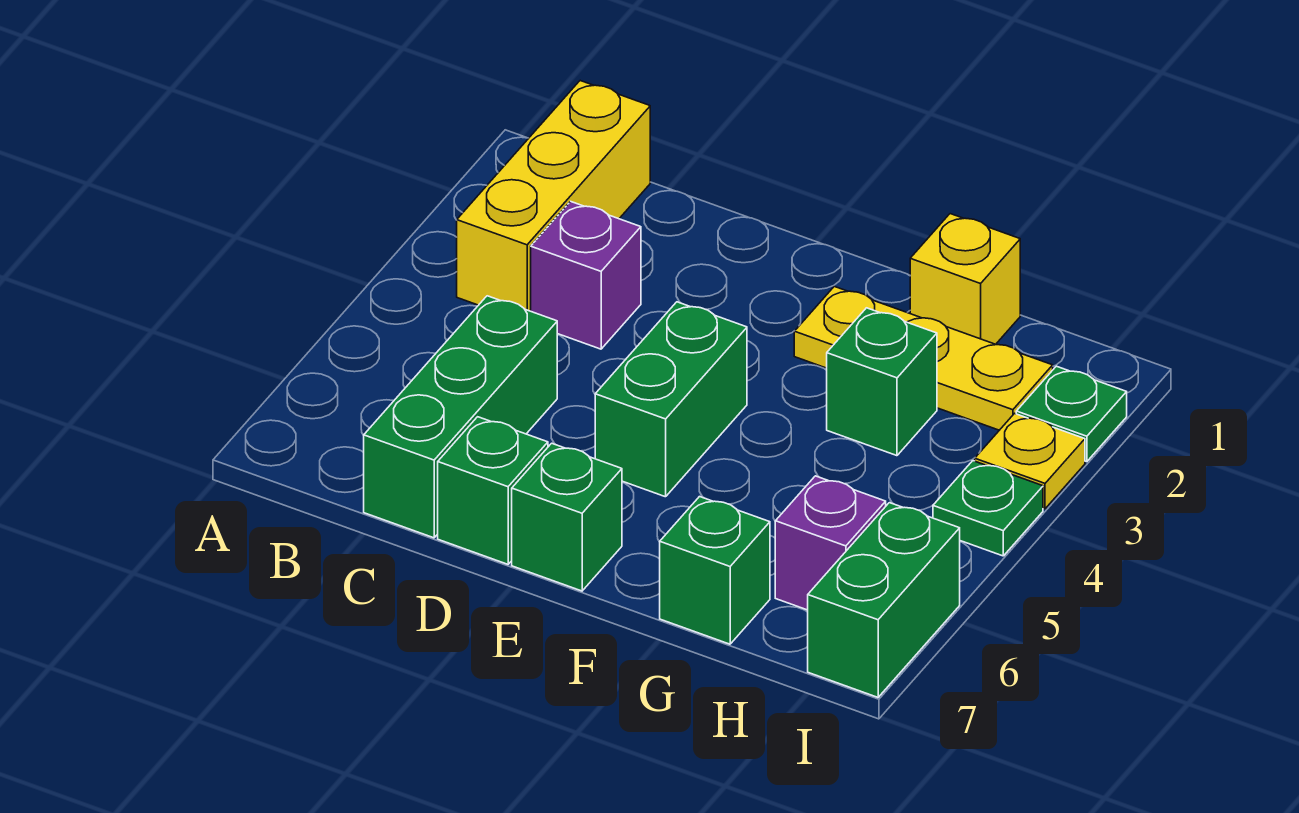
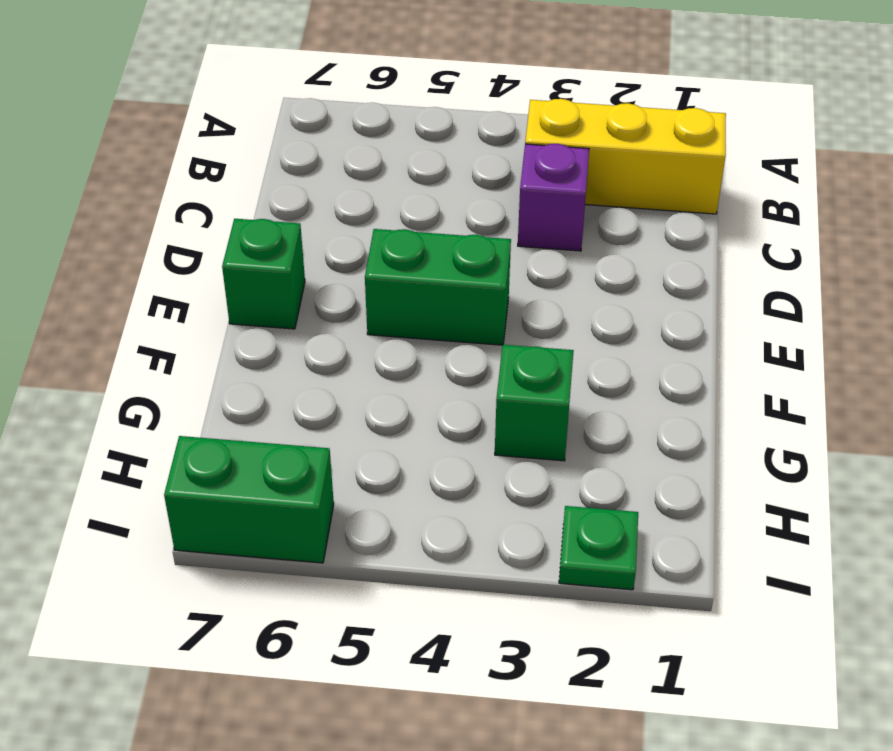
none -> green brick C5:C7 level 1
none -> green brick D7 level 1
none -> yellow plate F2:H2 level 1

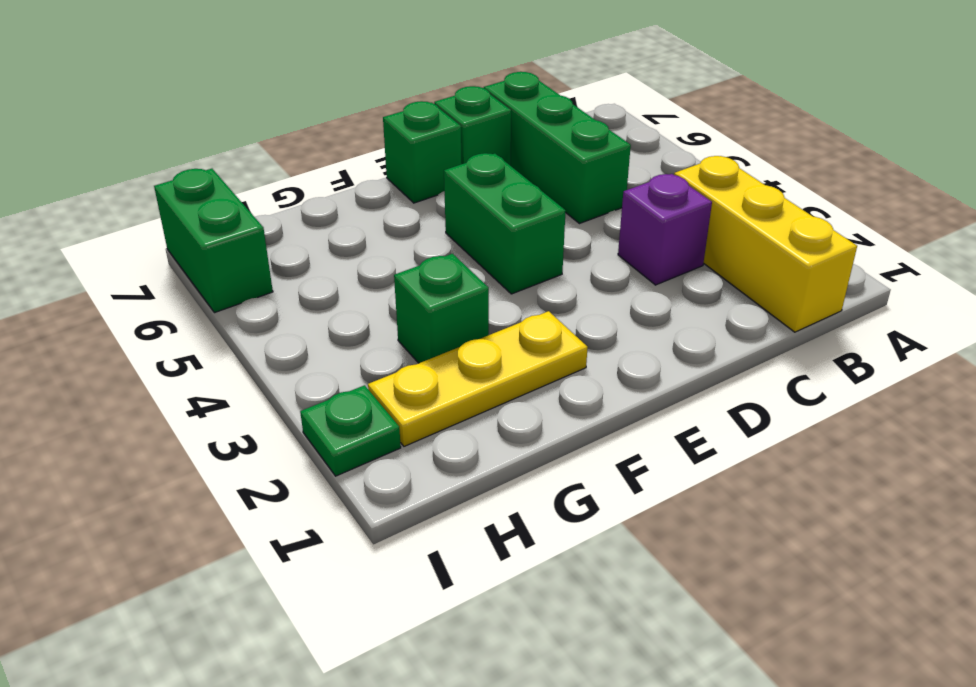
none -> yellow brick G1 level 1
none -> green brick G7 level 1
none -> purple brick H6 level 1

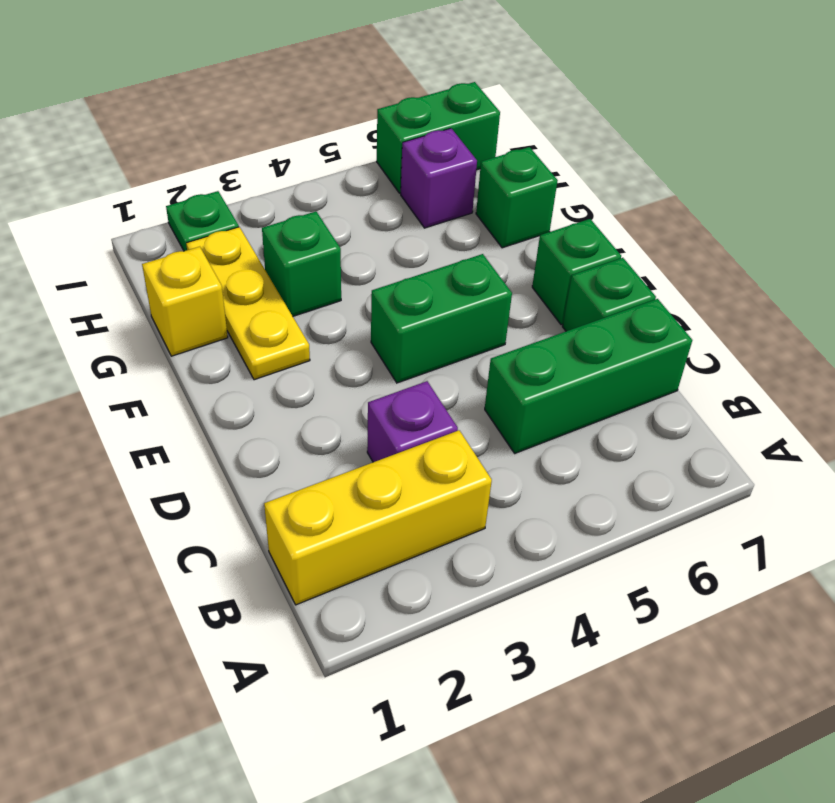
none -> yellow plate I3 level 1
none -> green plate I4 level 1

